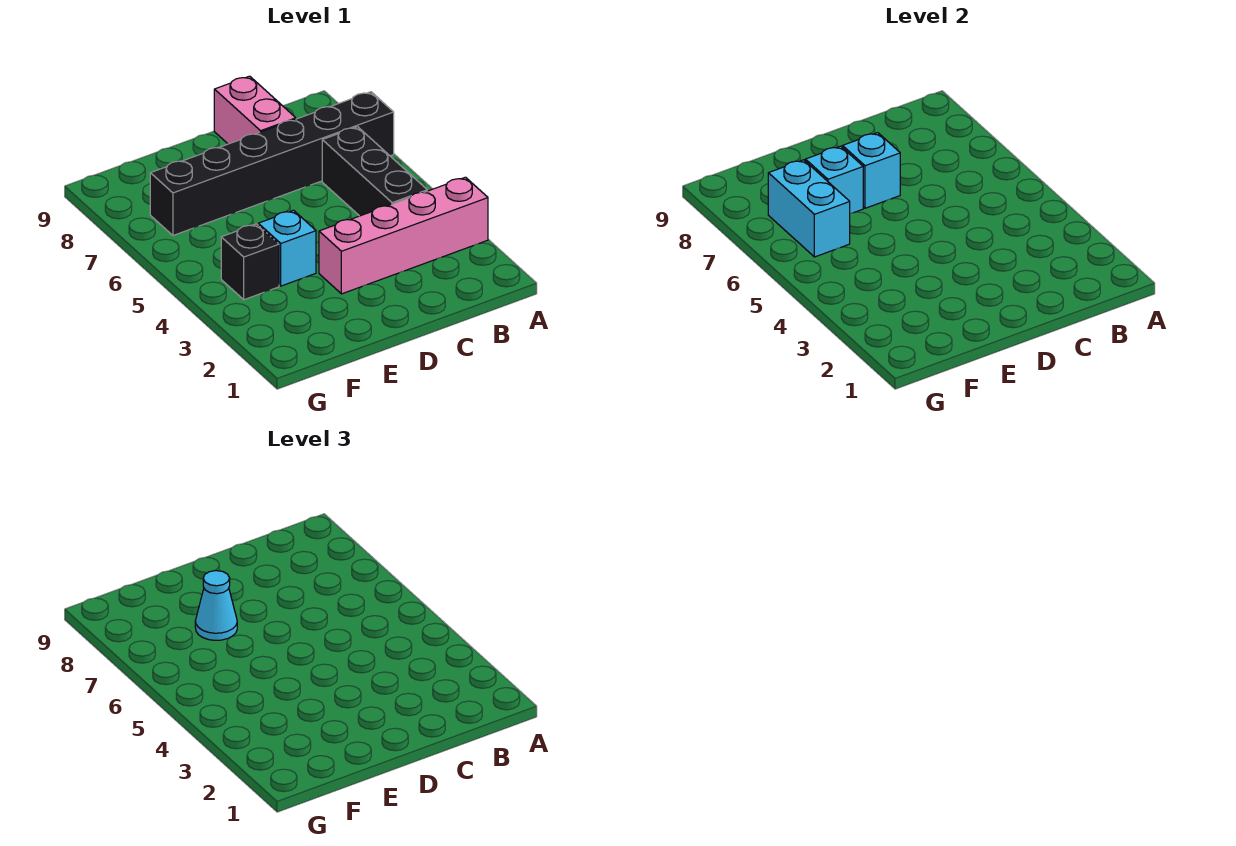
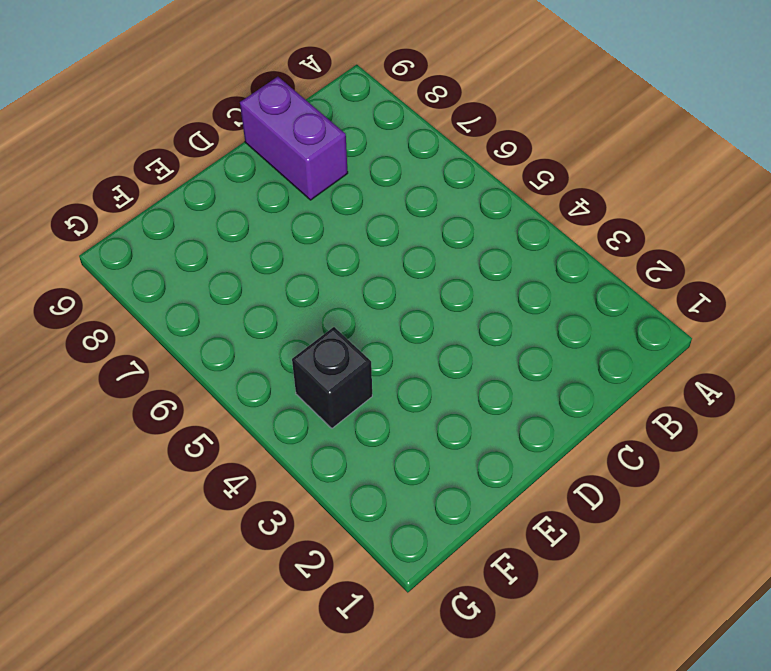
purple brick C8:C9 level 1 -> pink brick C8:C9 level 1
none -> pink brick A3:D3 level 1
none -> black brick A7:F7 level 1

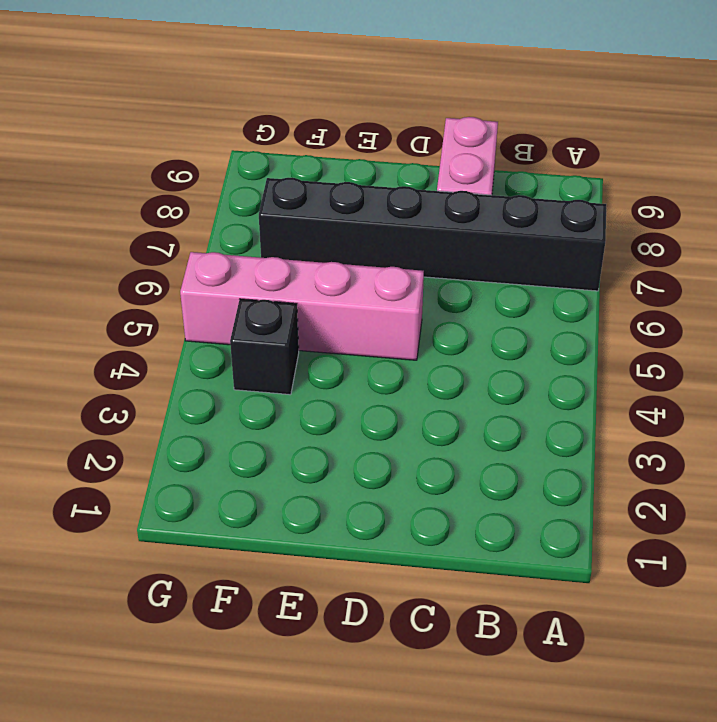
pink brick D5:G5 level 1 -> pink brick A3:D3 level 1
none -> black brick B4:B6 level 1
none -> cyan brick E4 level 1

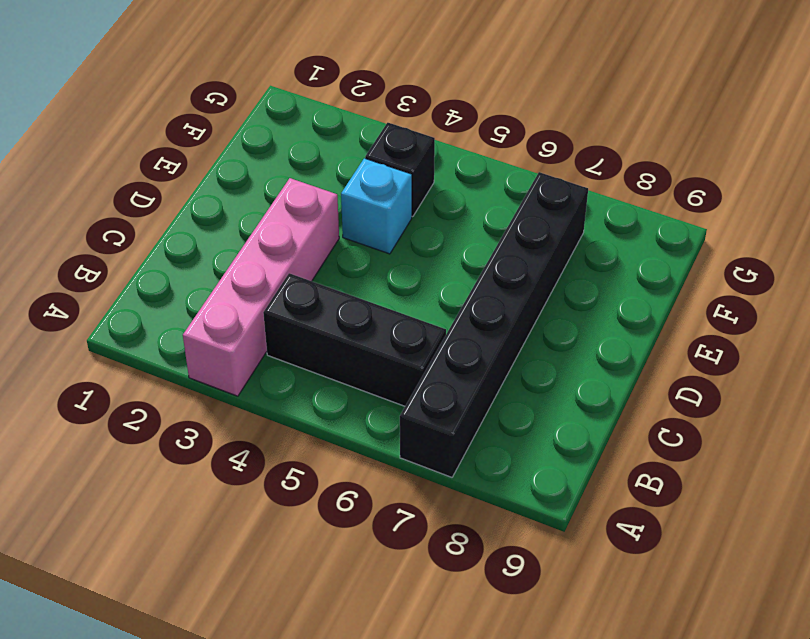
none -> pink brick C8:C9 level 1
none -> cyan brick D7 level 2

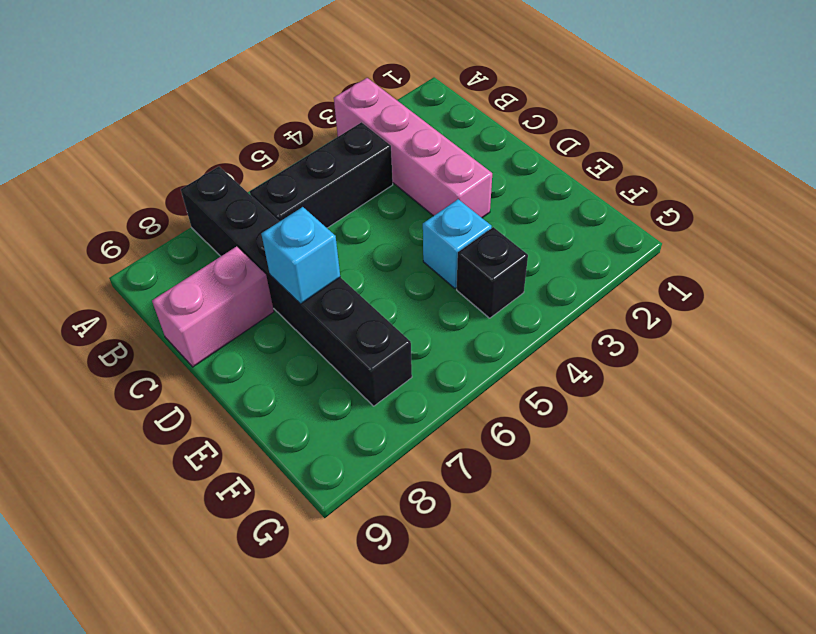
none -> cyan brick E7 level 2
none -> cyan brick F6:F7 level 2

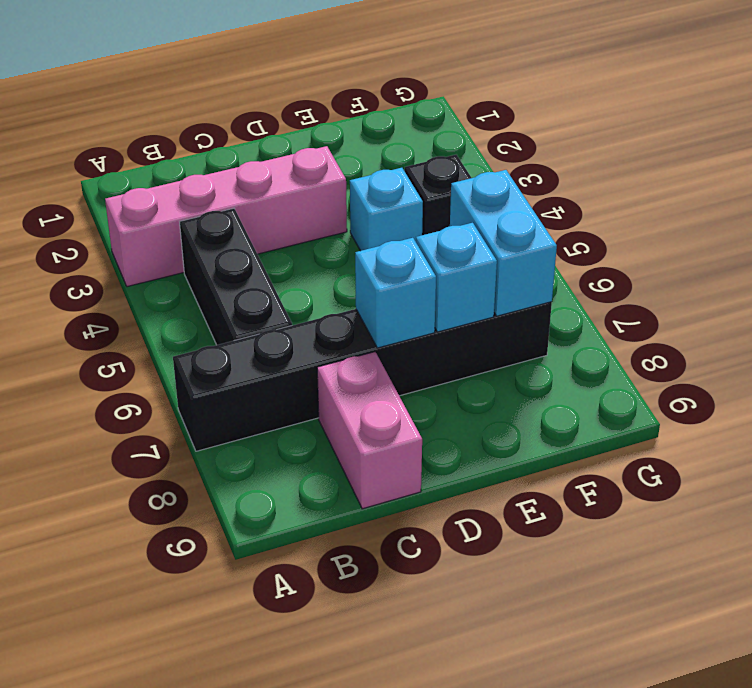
none -> cyan cone E7 level 3

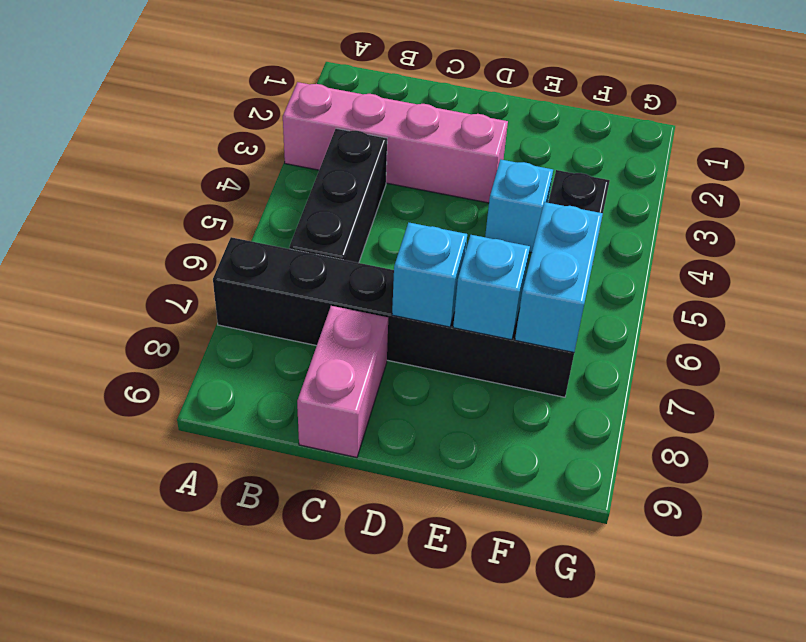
none -> cyan cone E7 level 3

